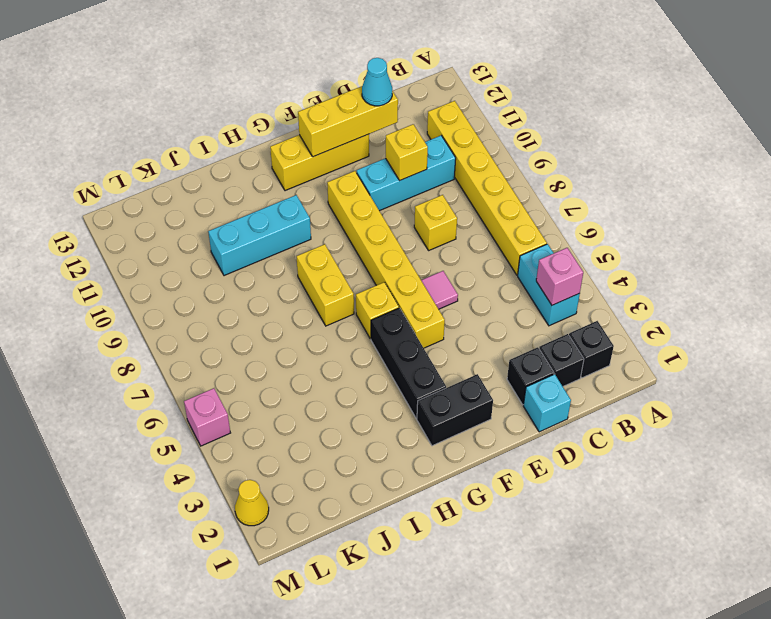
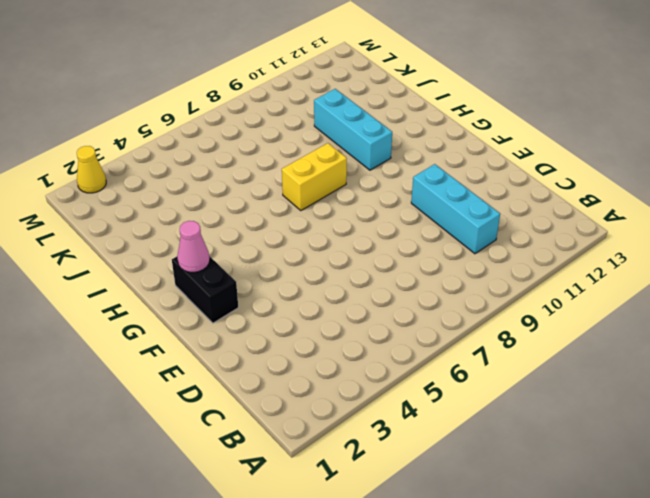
pink cone G2 level 2 -> none
none -> black brick B2 level 1
none -> cyan brick B4:B5 level 1
none -> yellow brick B6:B11 level 1

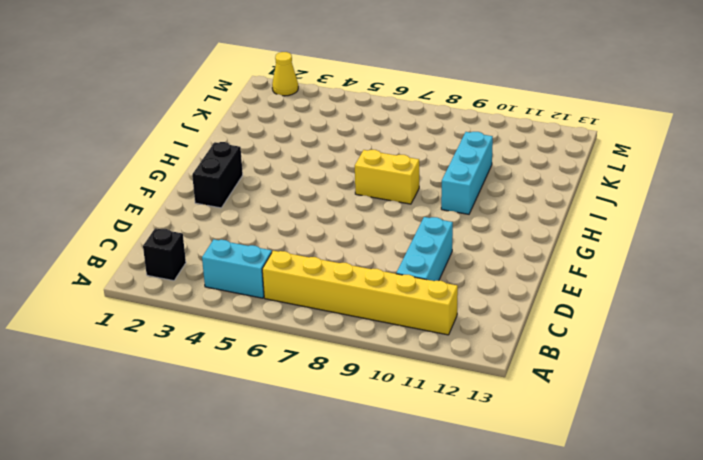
none -> black brick C2 level 1
none -> cyan brick D1 level 1
none -> black brick D2 level 1

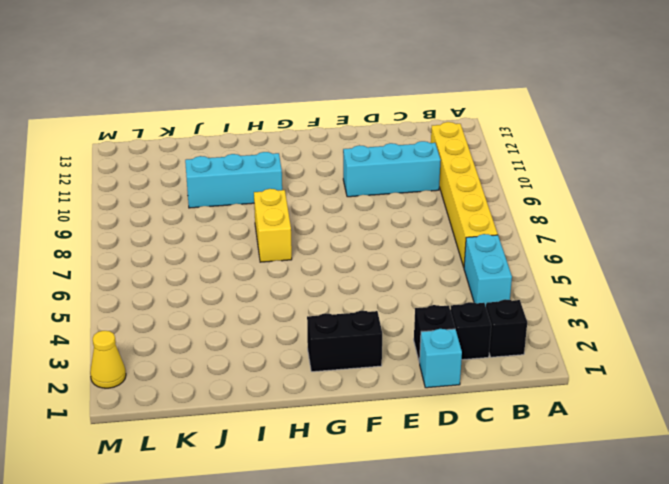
none -> yellow brick D8 level 1
none -> pink tile E6 level 1
none -> yellow brick E12:G12 level 1

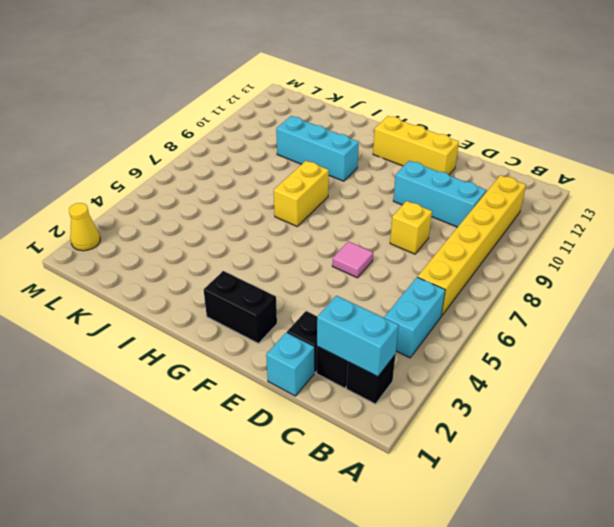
cyan brick B2:C2 level 2 -> none
none -> yellow brick F5:F10 level 1
none -> black brick G3:G5 level 1
none -> yellow brick G6 level 1

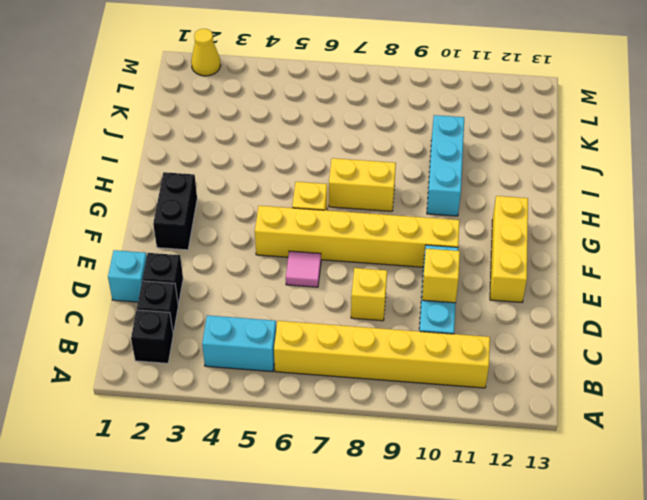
none -> black brick G3:G5 level 1
none -> pink brick M5 level 1
none -> pink brick B4 level 2

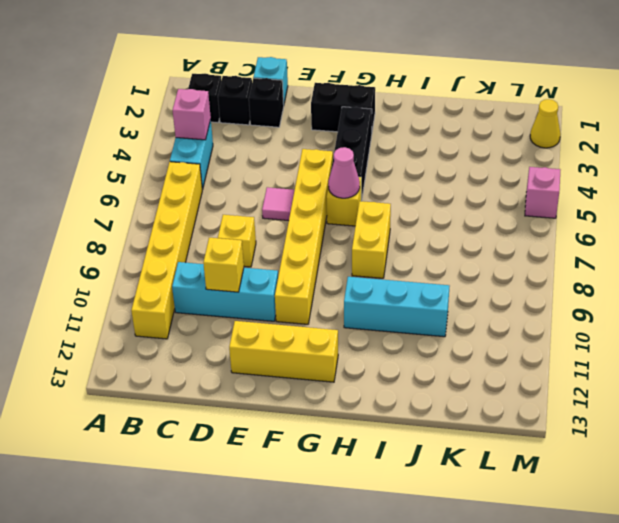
pink cone G6 level 2 -> none
none -> yellow brick D12:F12 level 2
none -> cyan cone D12 level 3

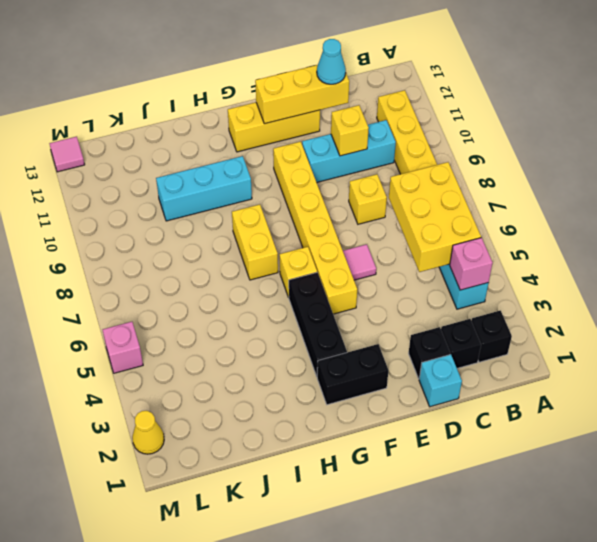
yellow brick B5:C7 level 2 -> none
pink tile M13 level 1 -> none

